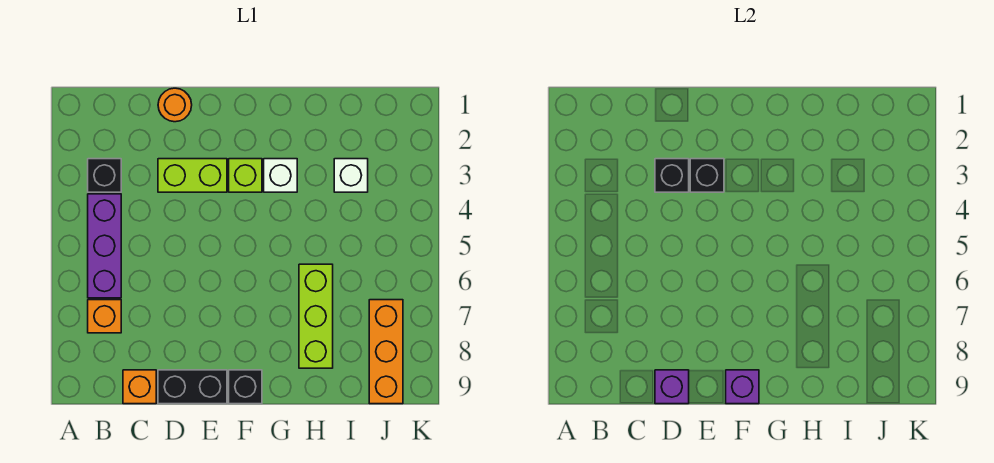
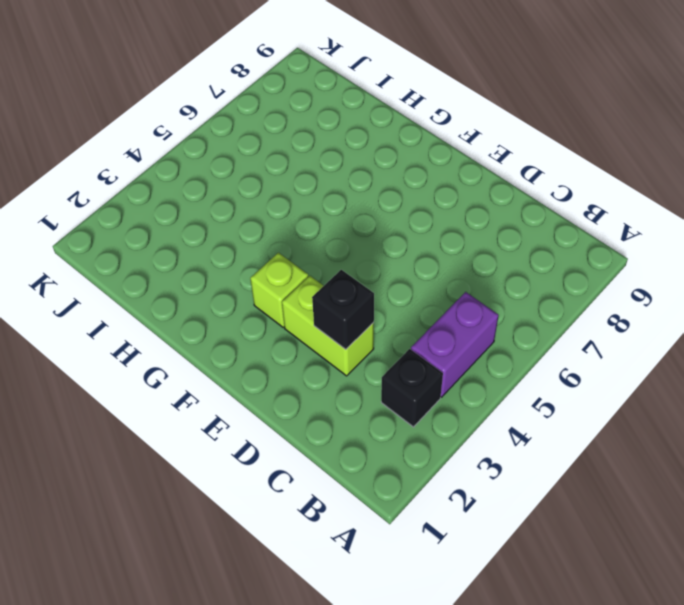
purple brick B4:B5 level 1 -> purple brick B4:B6 level 1
none -> orange brick B7 level 1
none -> orange brick C9 level 1
none -> orange round brick D1 level 1

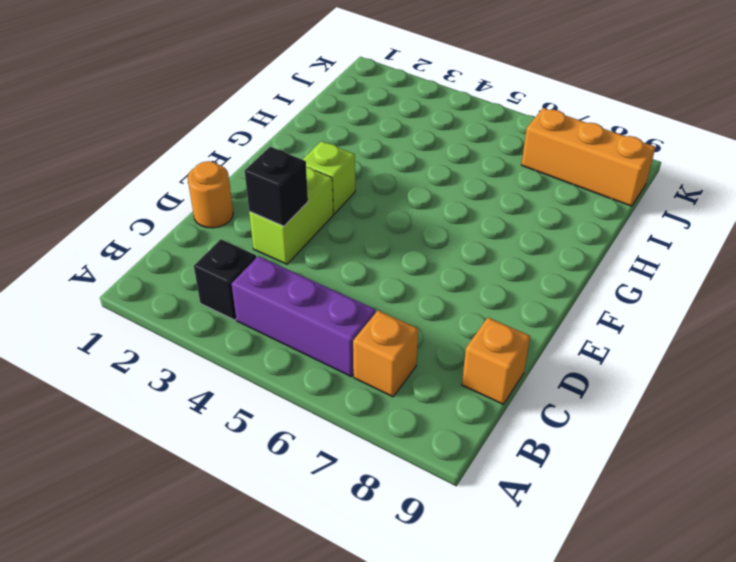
none -> black brick D9:E9 level 1
none -> black brick F9 level 1
none -> white brick G3 level 1

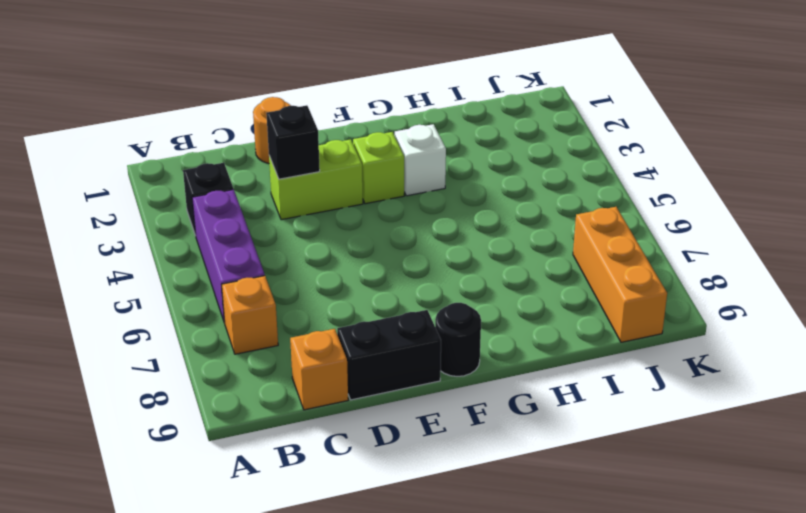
black round brick F9 level 1 -> black brick F9 level 1
none -> lime brick H6:H8 level 1
none -> white brick I3 level 1
none -> purple brick D9 level 2

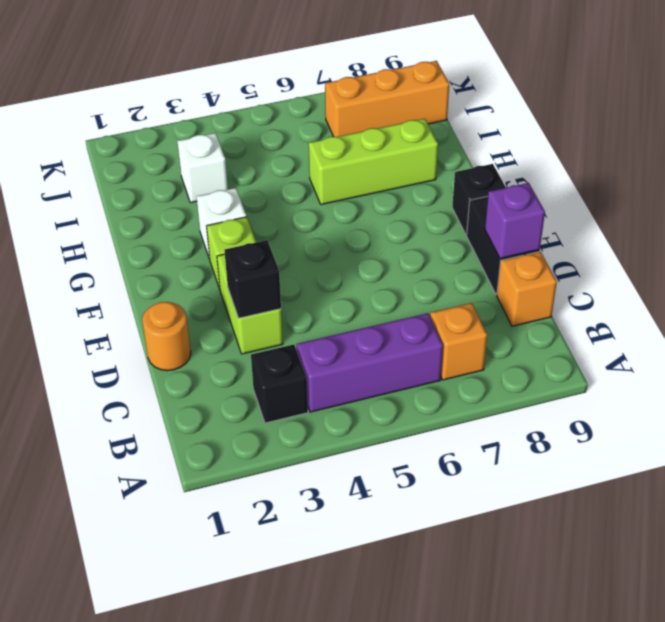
none -> black brick E3 level 2
none -> purple brick F9 level 2

